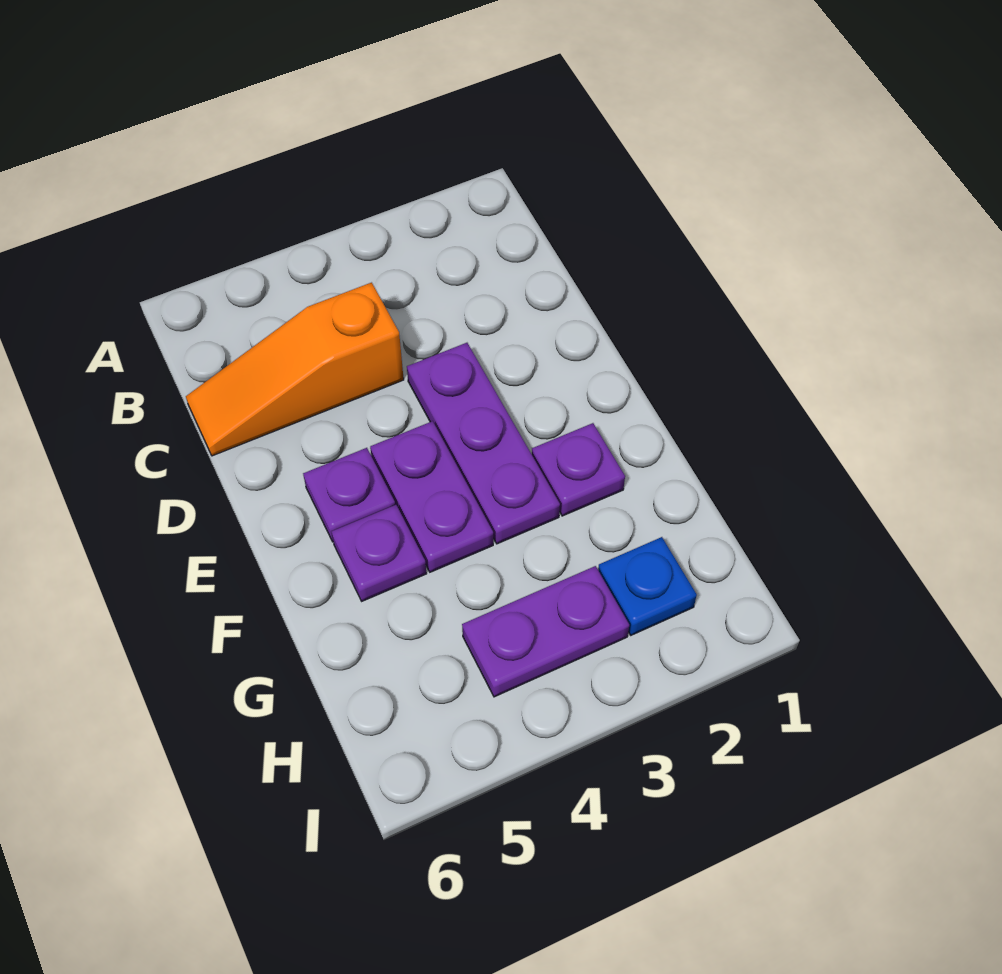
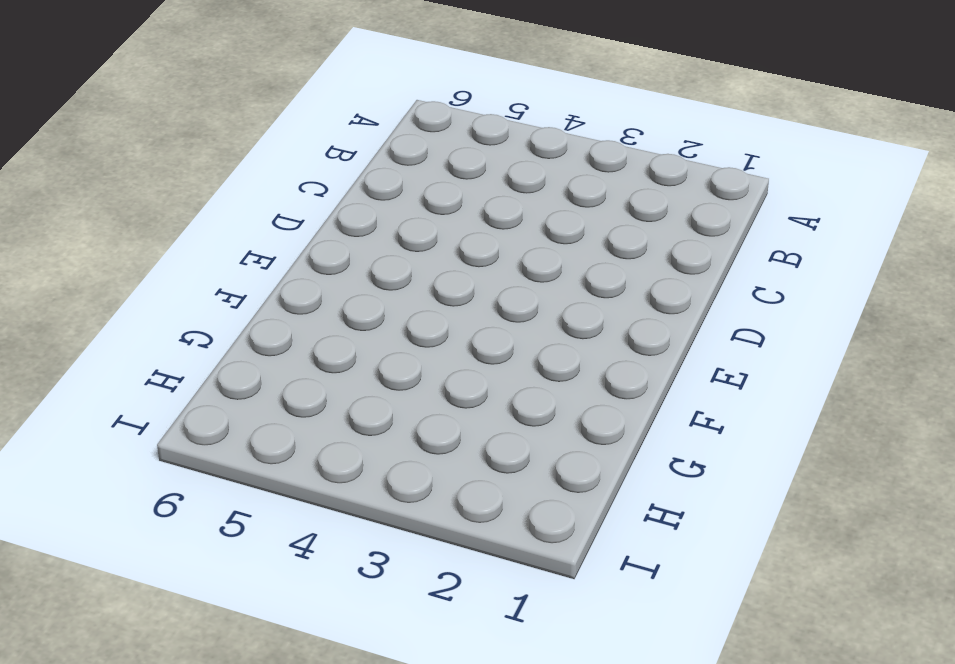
none -> orange slope C4:C6 level 1 top 4
none -> purple plate D3:F3 level 1

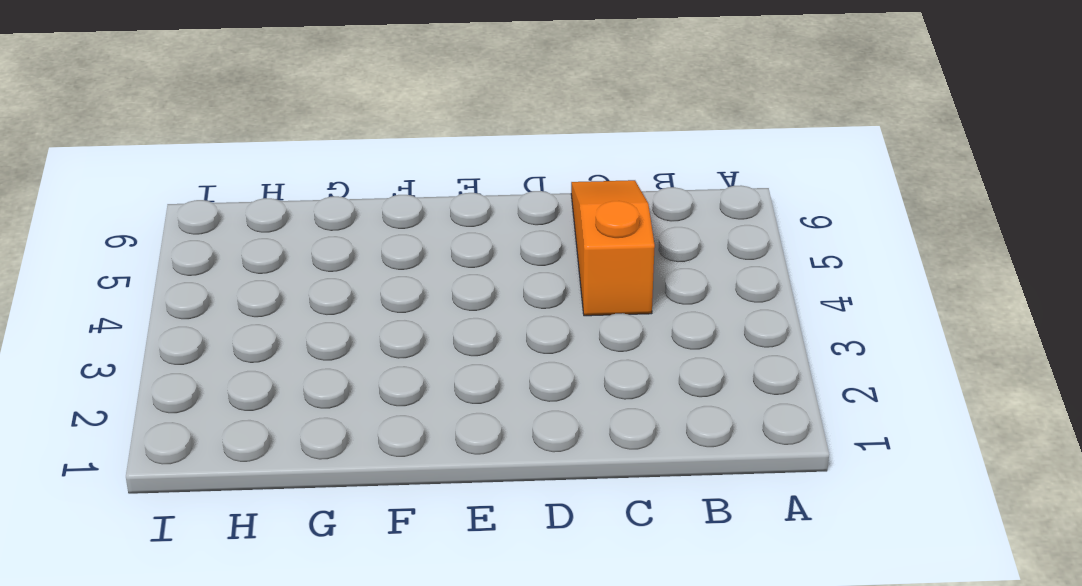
none -> purple plate D3:F3 level 1
none -> purple plate E4:F4 level 1

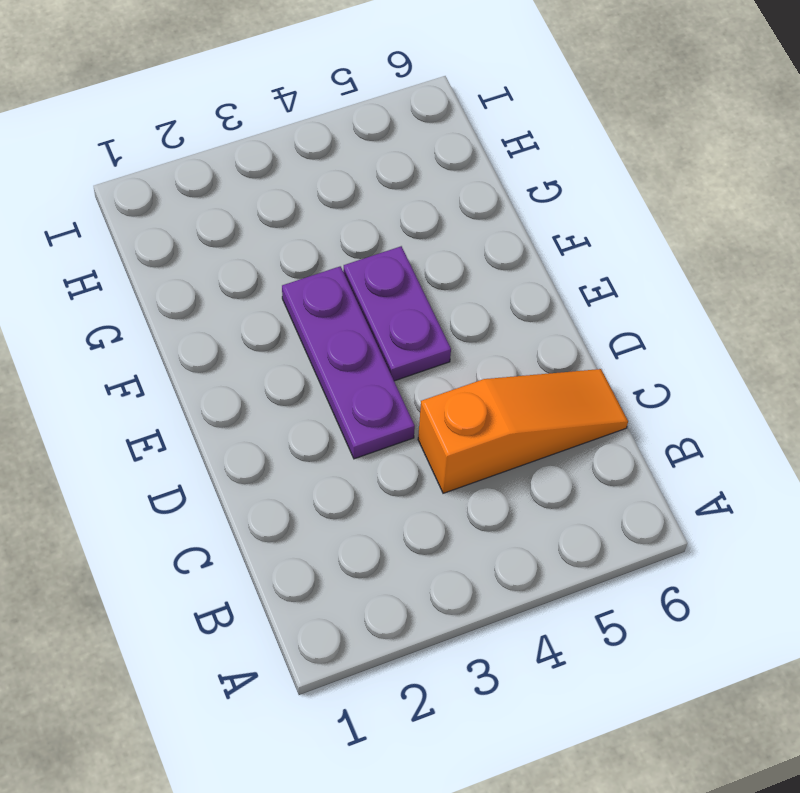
none -> purple plate E5 level 1
none -> purple plate F2 level 1

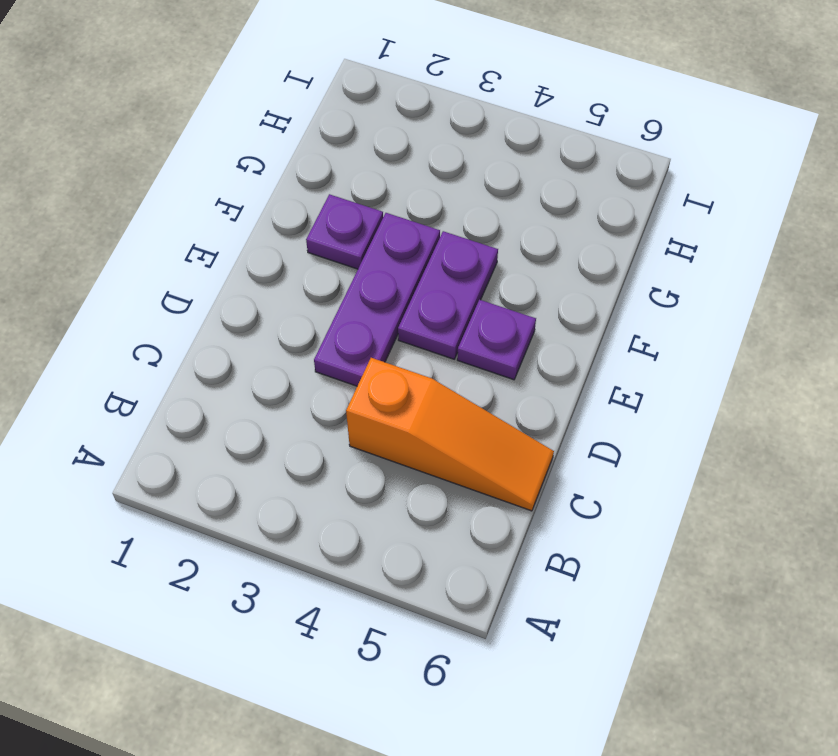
none -> purple plate F5 level 1
none -> blue plate H2 level 1

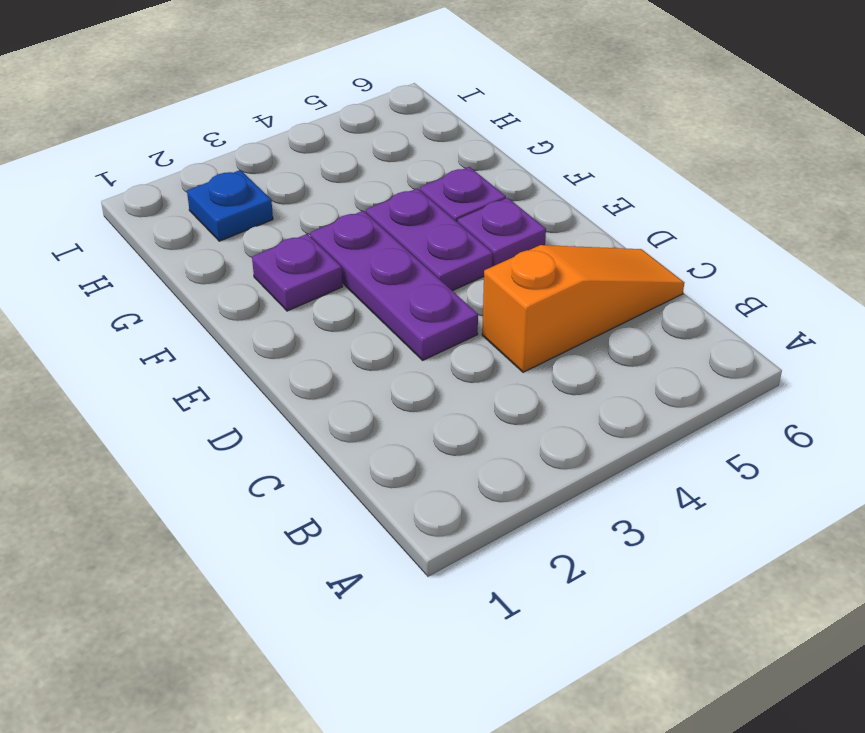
none -> purple plate H3:H4 level 1

